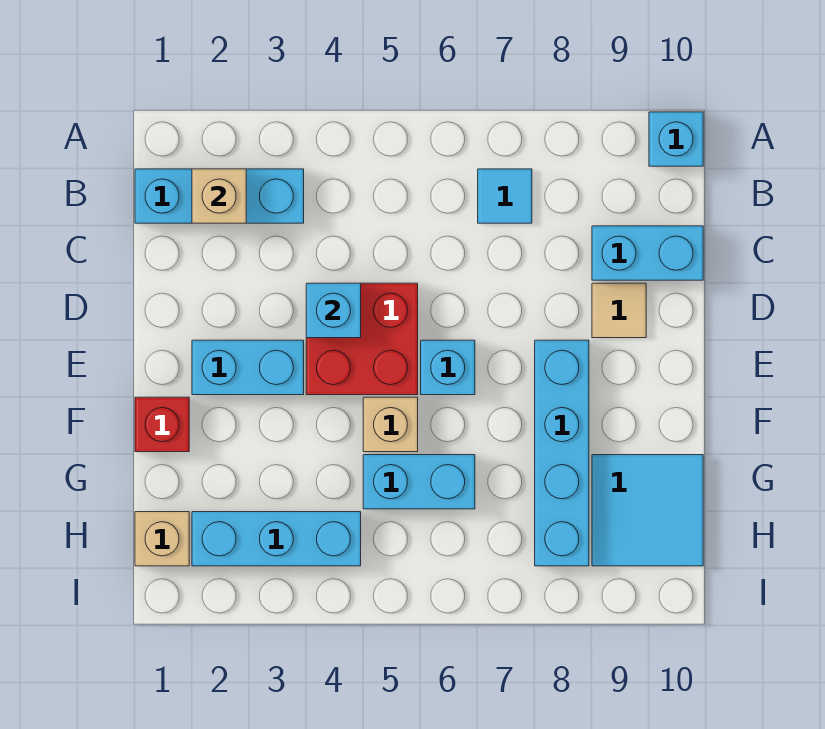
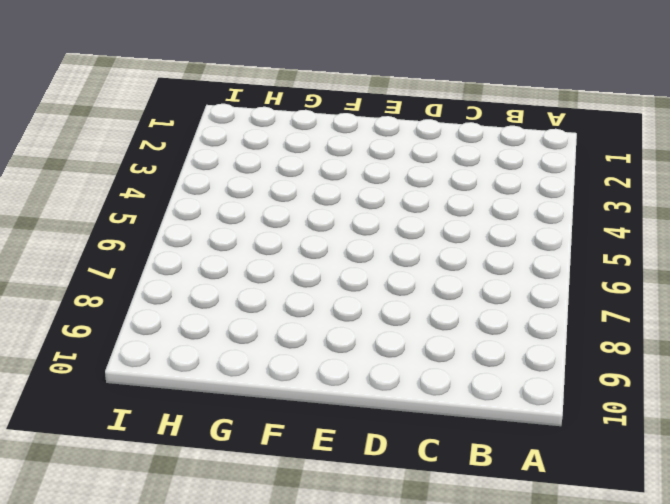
none -> cyan brick A10 level 1
none -> cyan brick B1:B3 level 1
none -> cyan tile B7 level 1

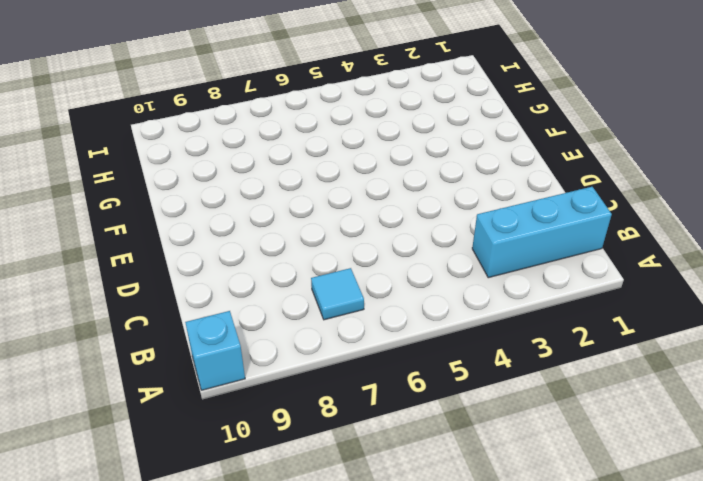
none -> cyan brick C9:C10 level 1
none -> red brick D4:E5 level 1
none -> tan tile D9 level 1

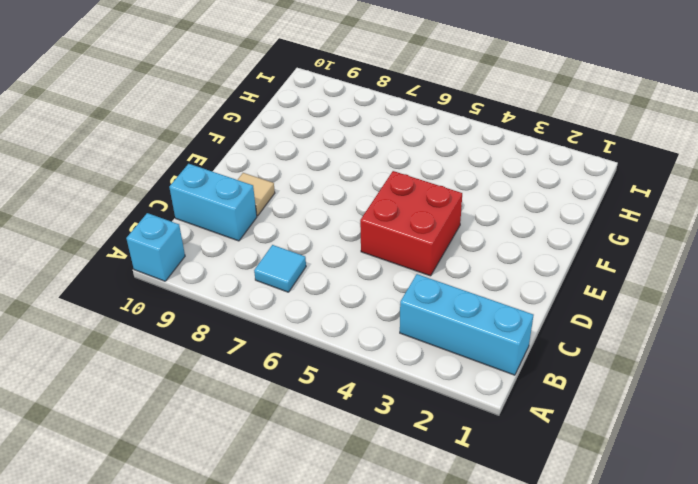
none -> cyan brick E2:E3 level 1
none -> cyan brick E6 level 1
none -> cyan brick E8:H8 level 1

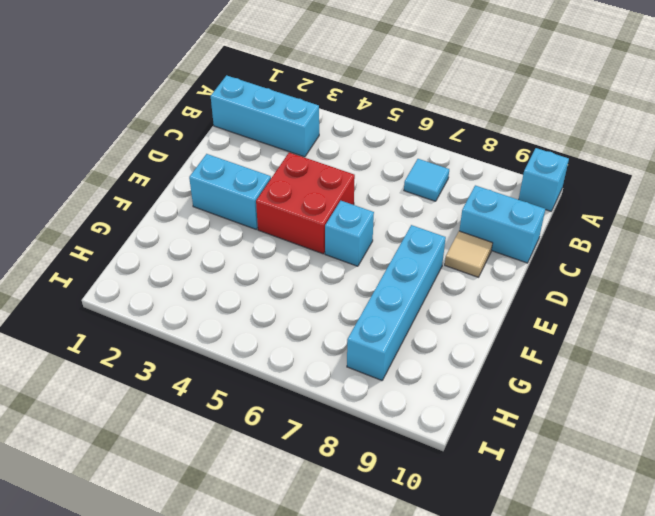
none -> red brick F1 level 1
none -> tan brick F5 level 1
none -> cyan brick G5:G6 level 1

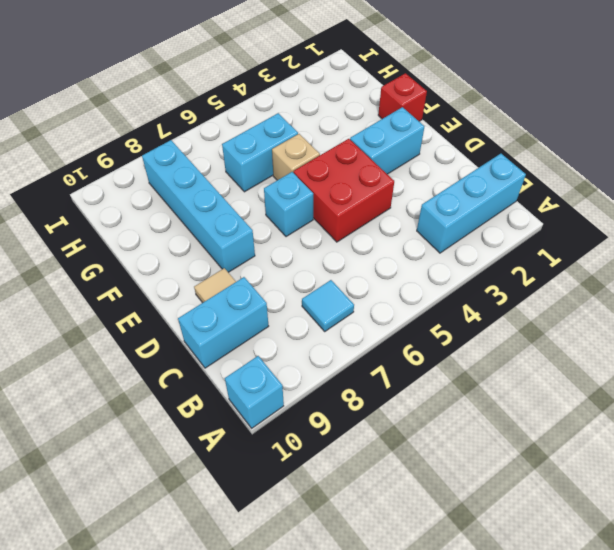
none -> cyan tile G9:H10 level 1
none -> tan brick H1 level 1
none -> cyan brick H2:H4 level 1

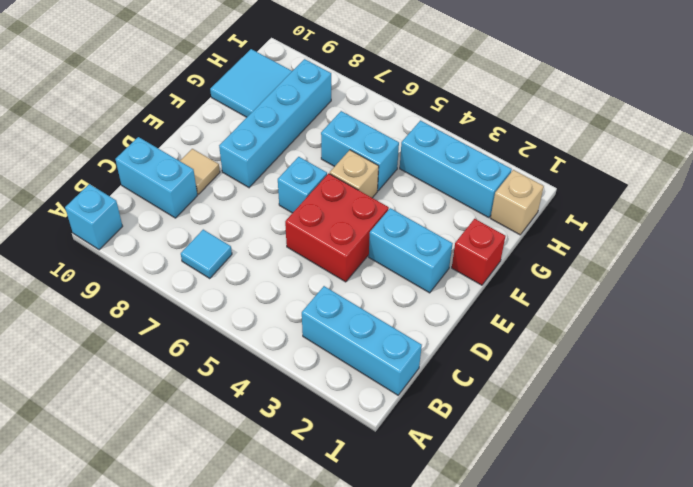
none -> tan brick B2 level 2
none -> cyan brick D4 level 2

